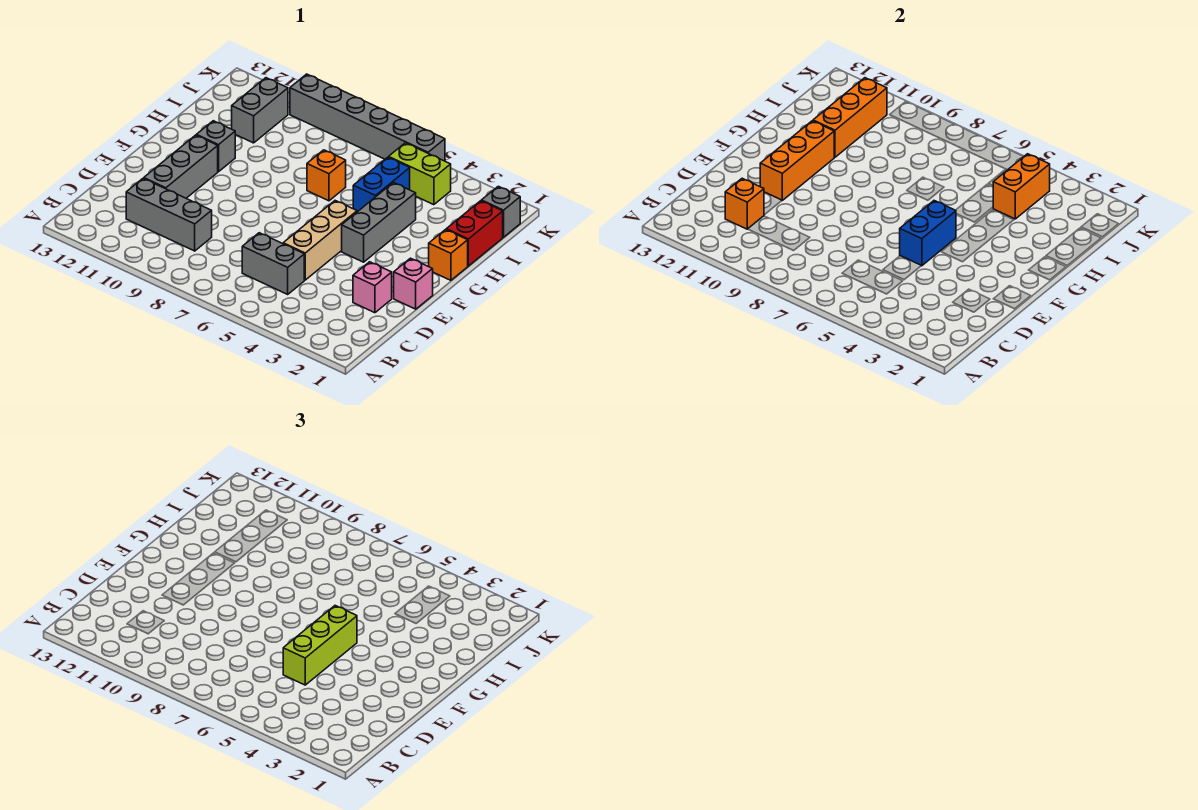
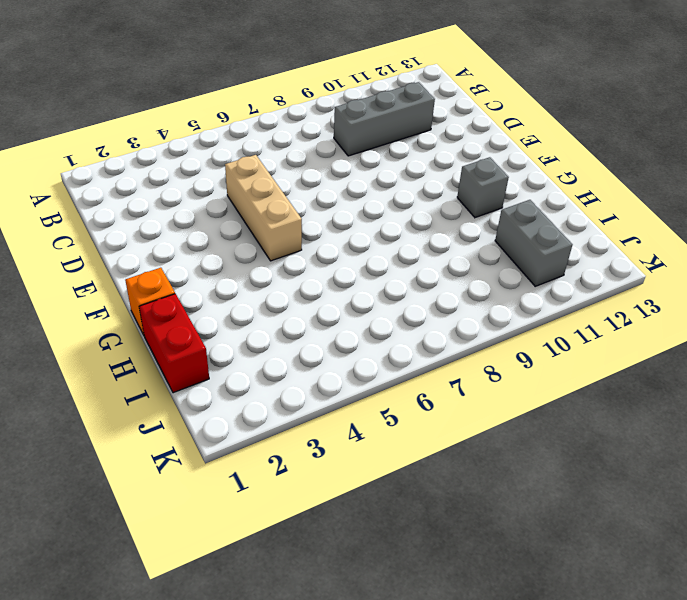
none -> grey brick C5:C6 level 1
none -> pink brick D2 level 1
none -> grey brick D11:F11 level 1

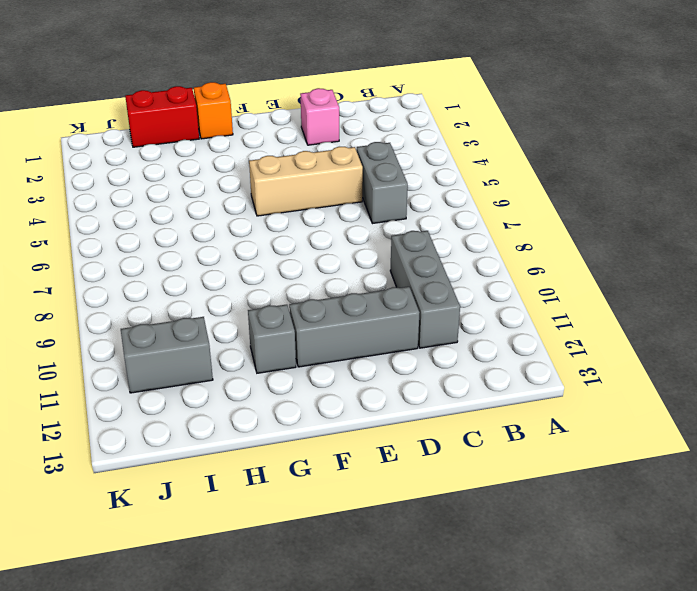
none -> pink brick E1 level 1
none -> grey brick F4:H4 level 1
none -> blue brick H5:I5 level 1

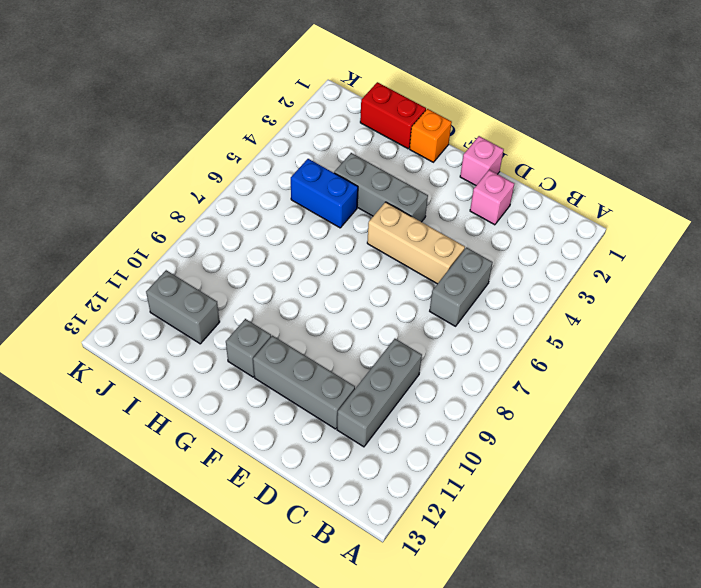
none -> orange brick H7 level 1
none -> grey brick J1 level 1
none -> lime brick J4:J5 level 1

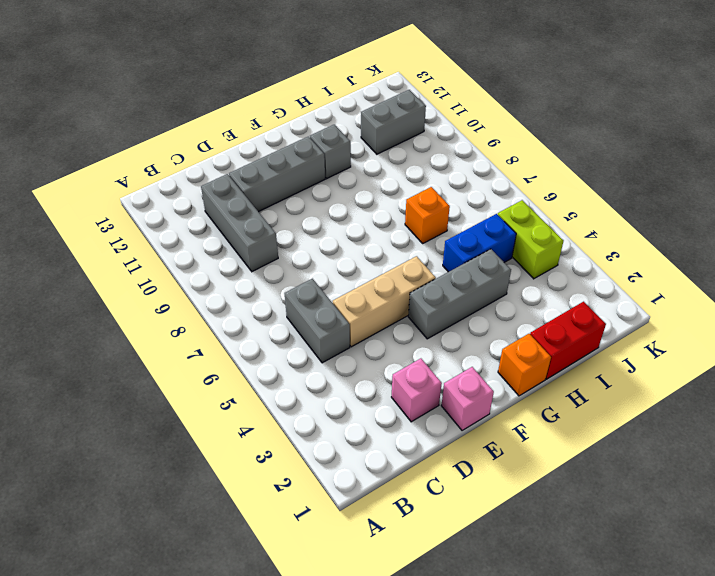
none -> grey brick J1 level 1
none -> grey brick K5:K10 level 1
none -> orange brick C11 level 2

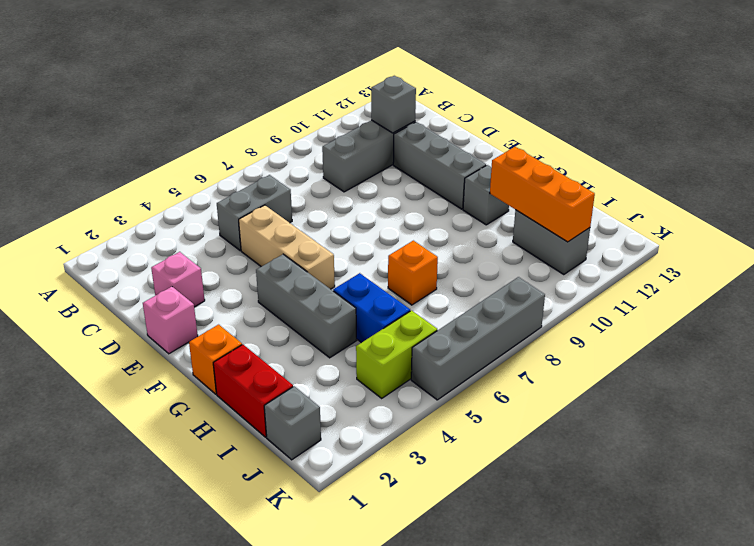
grey brick C11 level 2 -> orange brick C11 level 2
grey brick K5:K8 level 1 -> grey brick K5:K10 level 1
none -> blue brick E5:F5 level 2
none -> orange brick E11:G11 level 2
none -> orange brick I4:J4 level 2

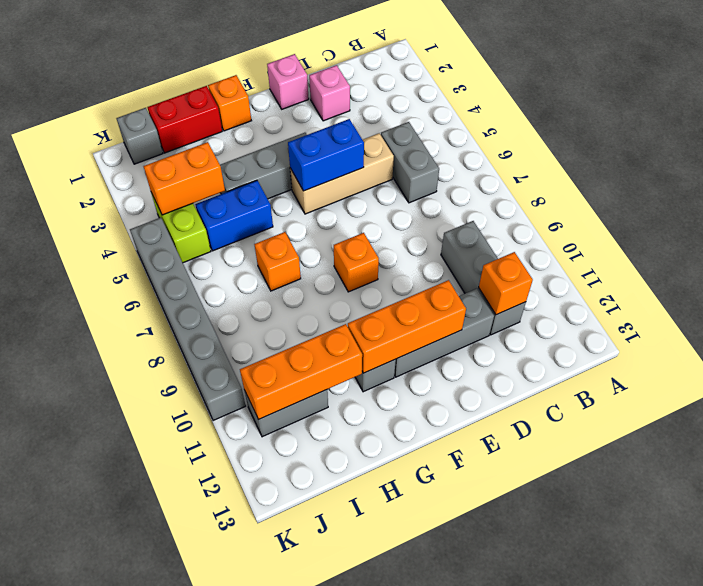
orange brick F8 level 1 -> none
none -> lime brick D5:F5 level 3

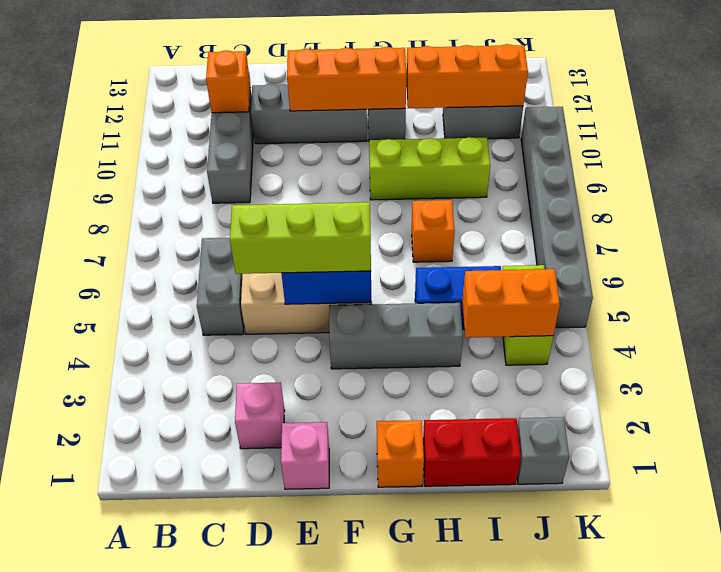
lime brick G9:I9 level 1 -> none

